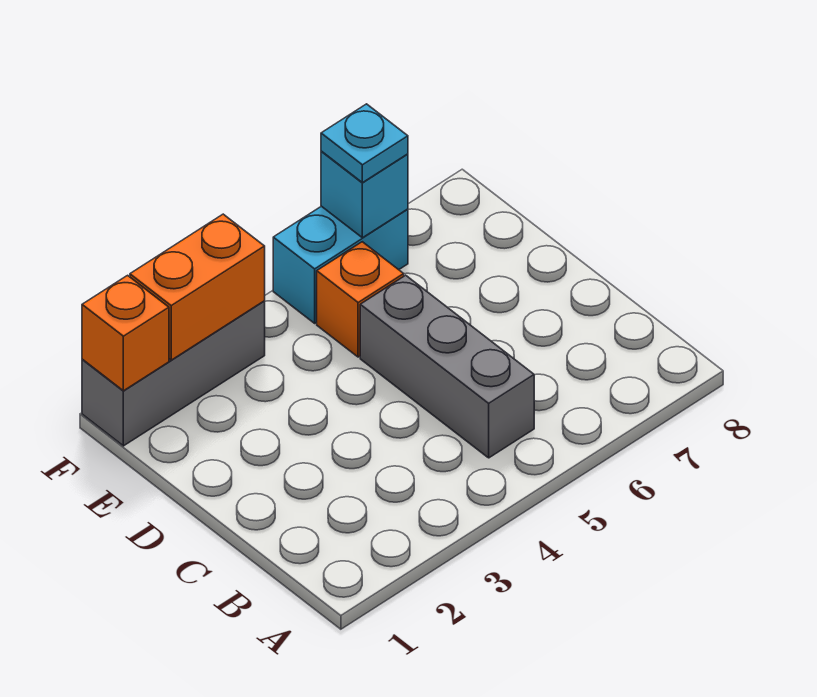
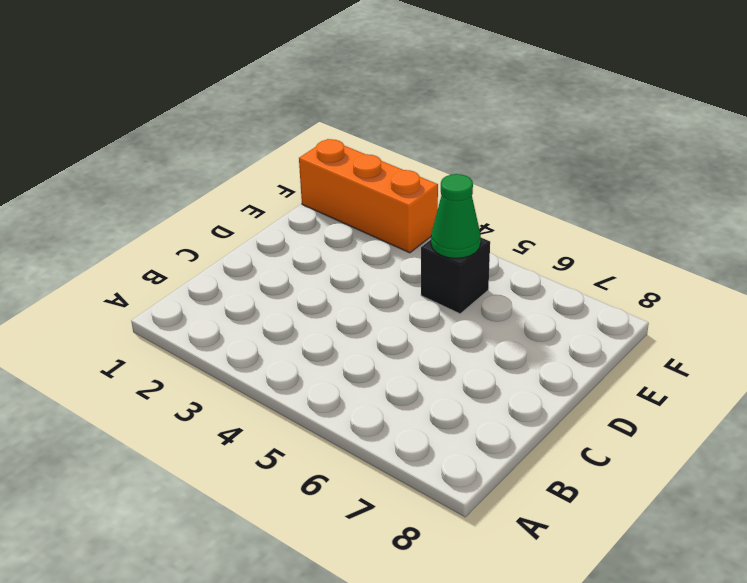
black brick E5 level 1 -> orange brick E5 level 1
green cone E5 level 2 -> none
orange brick F1:F3 level 1 -> grey brick F1:F3 level 1
none -> grey brick B5:D5 level 1
none -> cyan brick F5:F6 level 1

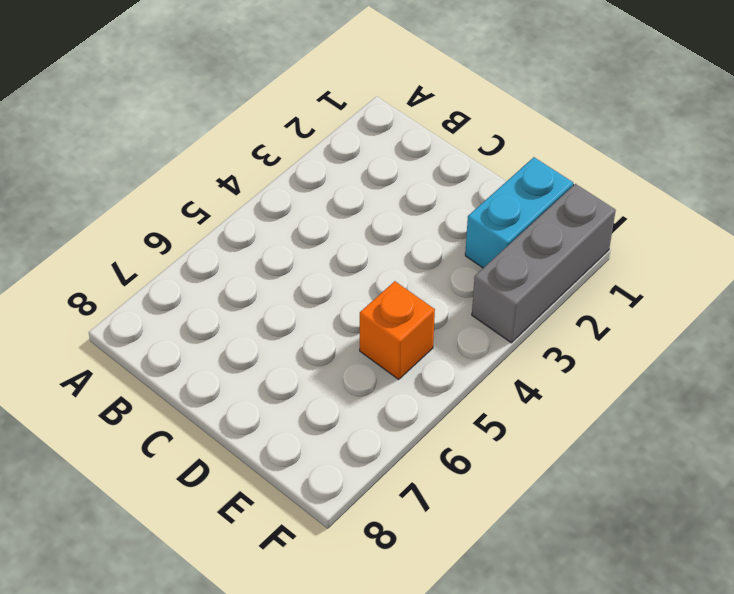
cyan brick E1:E2 level 1 -> cyan brick F5:F6 level 1
none -> grey brick B5:D5 level 1
none -> orange brick F1 level 2

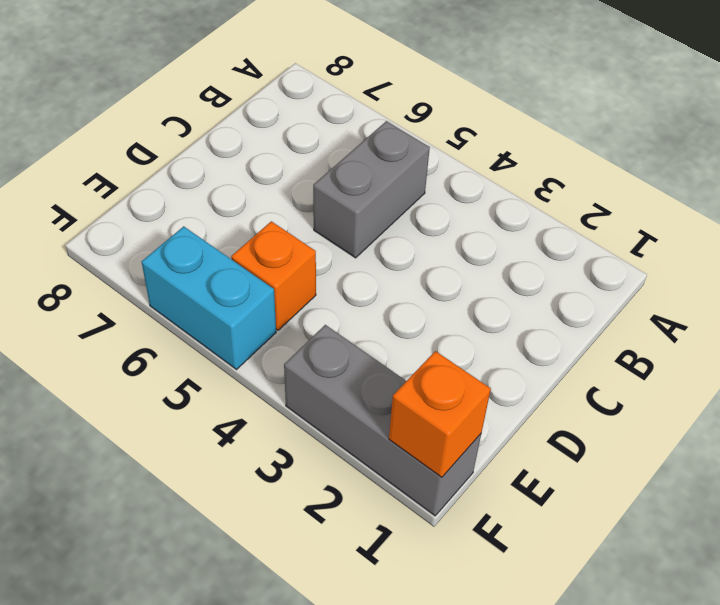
grey brick B5:C5 level 1 -> grey brick B5:D5 level 1
none -> orange brick F2:F3 level 2
none -> cyan brick F6 level 2

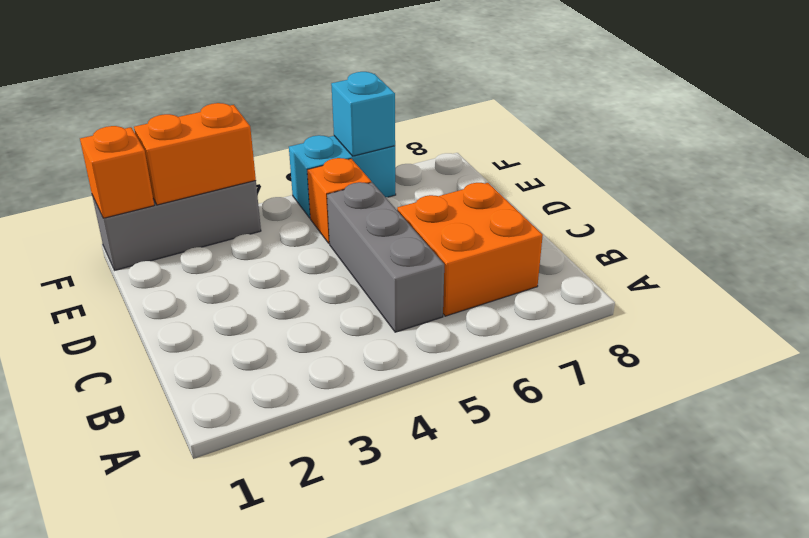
orange brick B6:C7 level 1 -> none
none -> cyan plate F6 level 3

